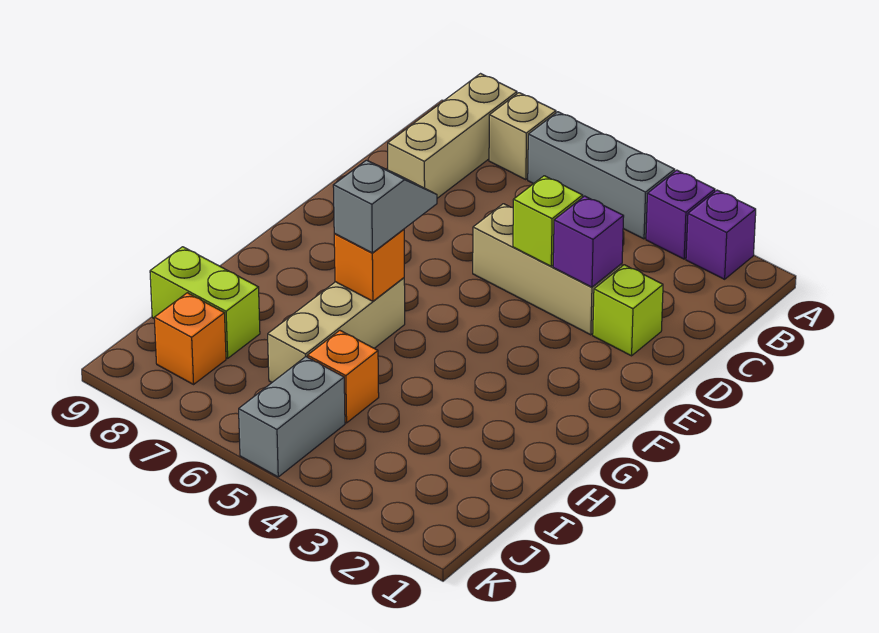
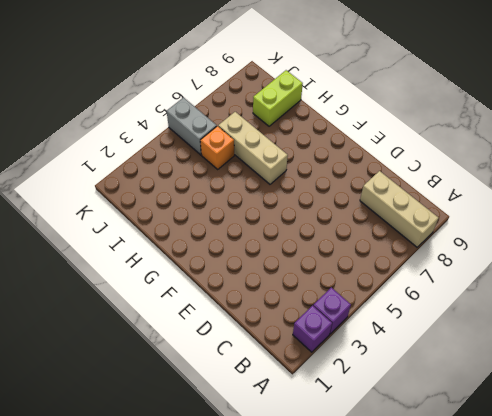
none -> grey brick A4:A6 level 1
none -> tan brick A7 level 1
none -> lime brick D2 level 1

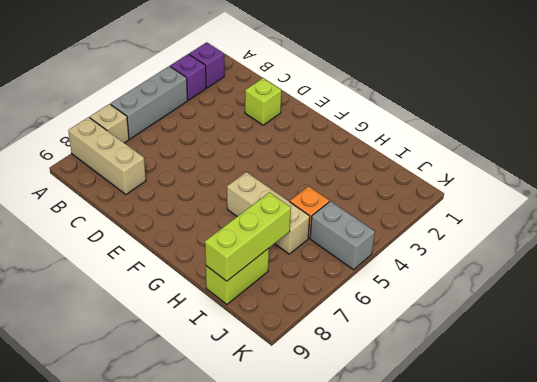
lime brick I7:I9 level 2 -> none
none -> tan brick D3:D5 level 1
none -> orange brick J8 level 1
none -> purple brick D3 level 2

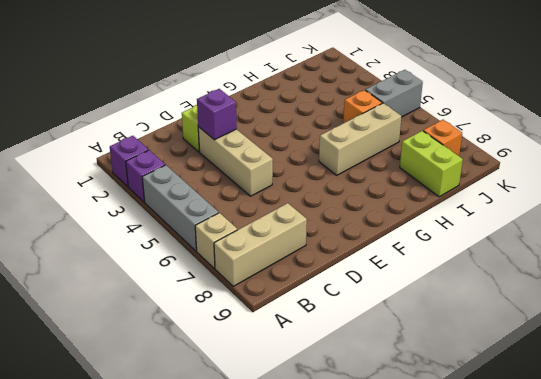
none -> lime brick D4 level 2
none -> orange brick G6 level 2
none -> grey slope F6:G6 level 3 top G

